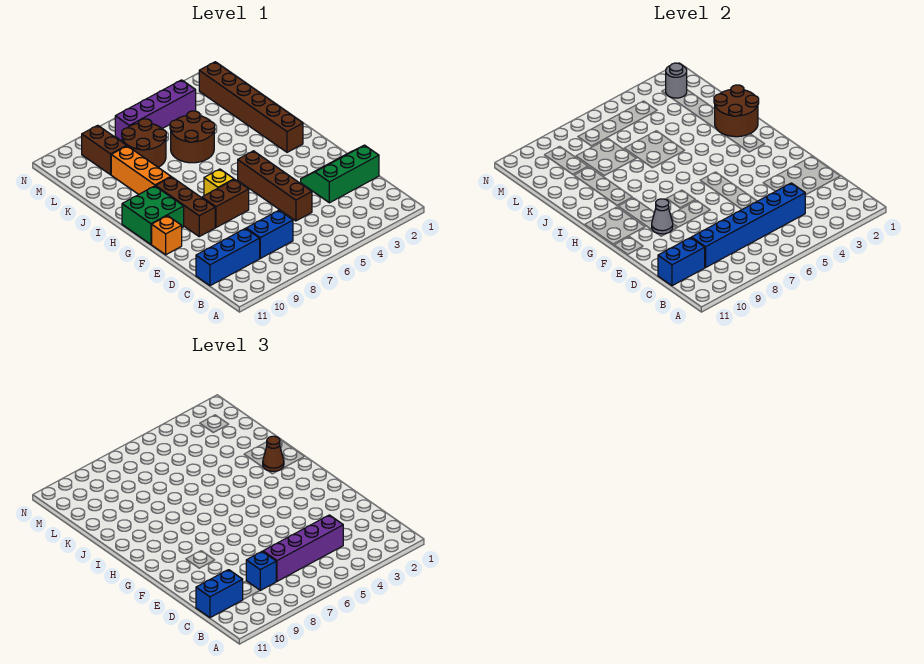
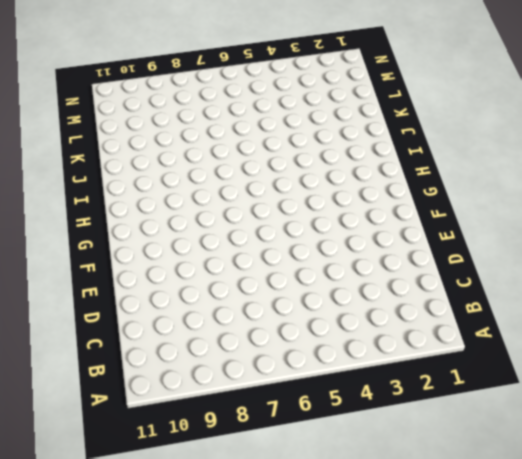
none -> blue brick C7:C8 level 1
none -> blue brick C9:C11 level 1
none -> green slope D1:E3 level 1 top D

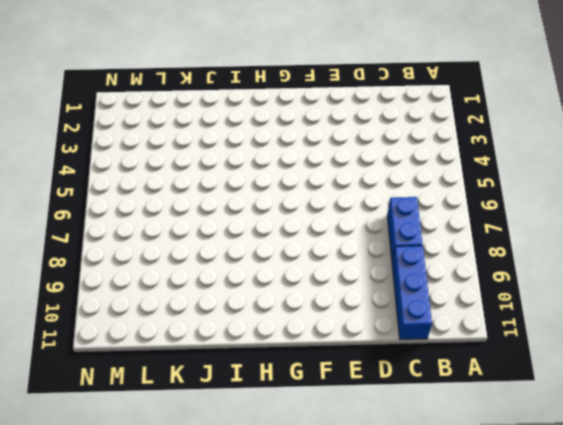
none -> green slope D1:E3 level 1 top D
none -> brown brick D5:G5 level 1
none -> brown brick F7:F8 level 1

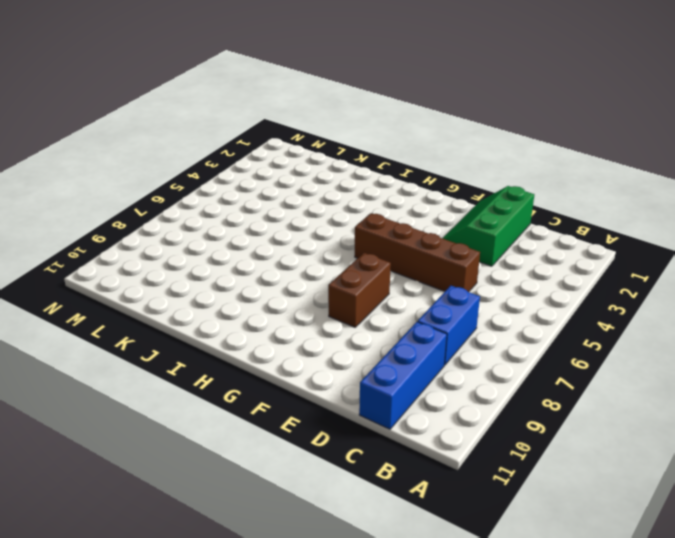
none -> brown brick F9:H9 level 1
none -> orange brick F11 level 1
none -> yellow brick G7 level 1

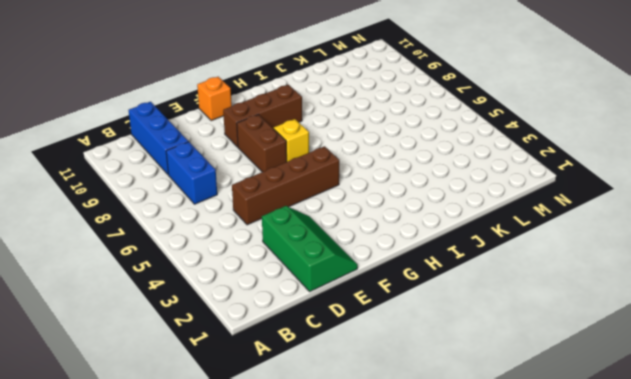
none -> green brick G10:H11 level 1
none -> brown brick H2:M2 level 1
none -> orange brick I9:K9 level 1

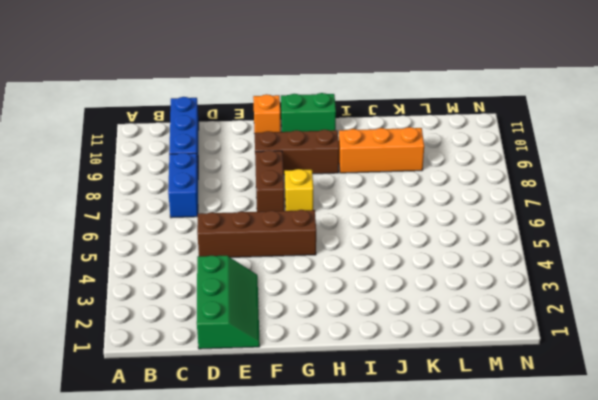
green brick G11:H11 level 1 -> green brick G10:H11 level 1
none -> brown brick H2:M2 level 1
none -> brown round brick J5:K6 level 1
none -> brown round brick K7:L8 level 1

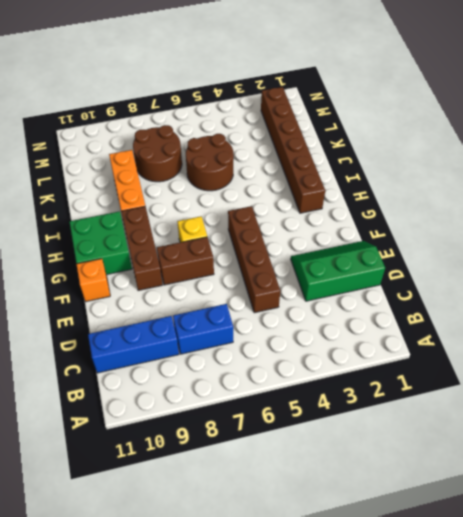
none -> brown brick L9:M9 level 1
none -> purple brick M4:M7 level 1
none -> blue brick C4:C9 level 2

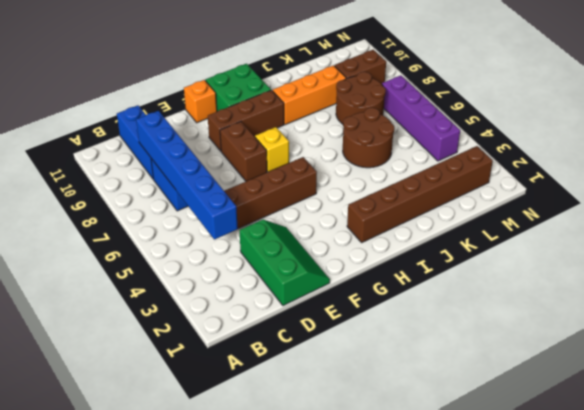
none -> blue brick C10:C11 level 2
none -> grey cone F9 level 2
none -> brown round brick I1:J2 level 2

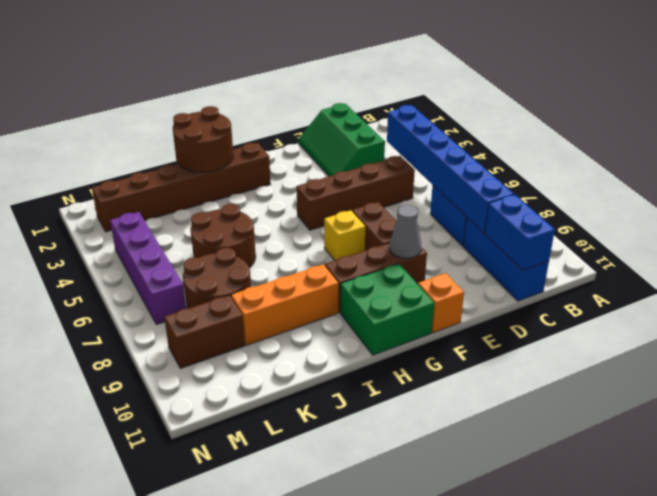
none -> grey round brick M2 level 2
none -> purple brick C4:C7 level 3
none -> blue brick C8 level 3

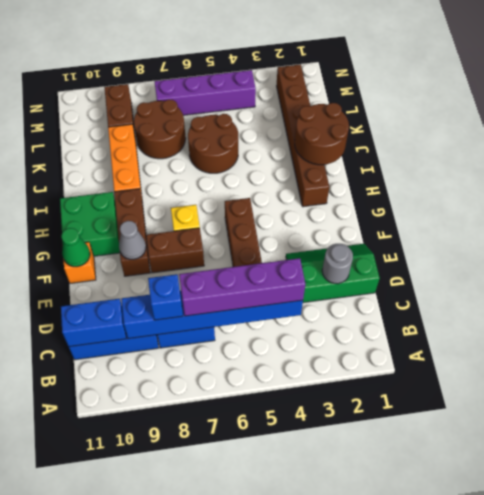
grey round brick D2 level 2 -> grey round brick M2 level 2
green cone F11 level 2 -> none
none -> blue brick C10:C11 level 3
none -> brown cone I2 level 3

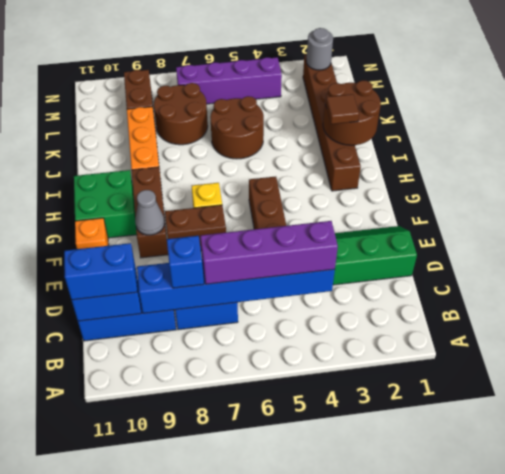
brown tile I2 level 3 -> brown cone I2 level 3

